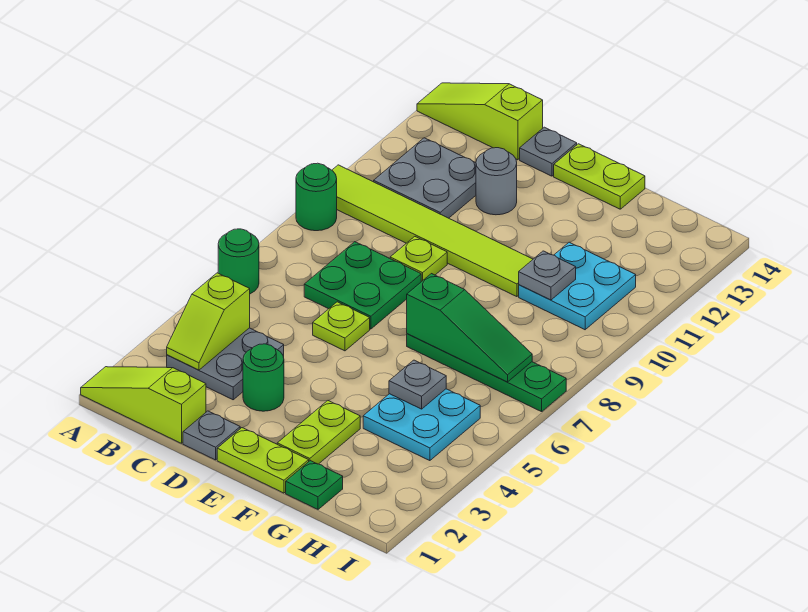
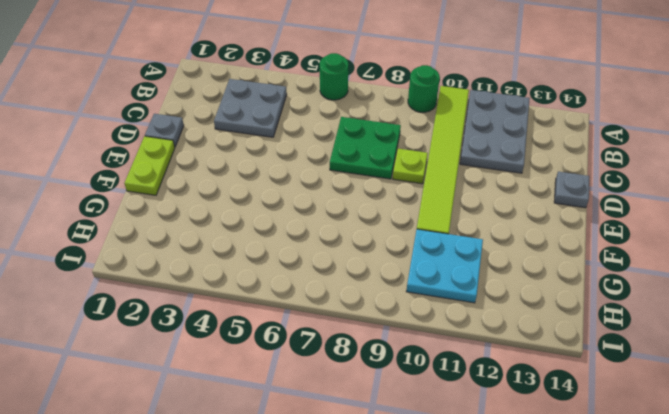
grey plate A11:C12 level 1 -> grey plate B11:C12 level 1
none -> lime slope A1:C1 level 1 top C
none -> lime slope A14:C14 level 1 top C
none -> green round brick D3 level 1

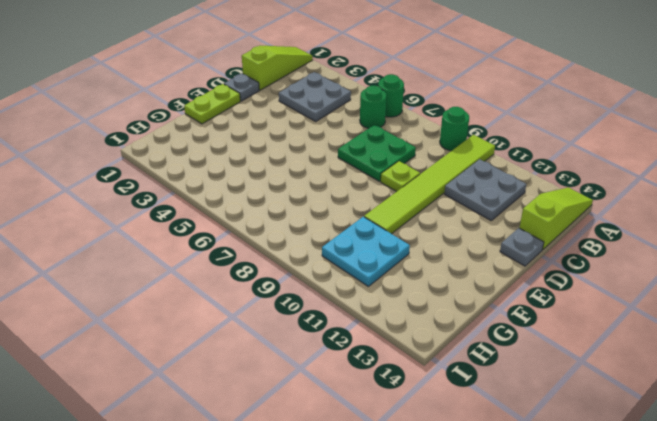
green round brick B6 level 1 -> green round brick D3 level 1
none -> lime plate D6 level 1
none -> grey round brick D12 level 1
none -> lime plate E14:F14 level 1

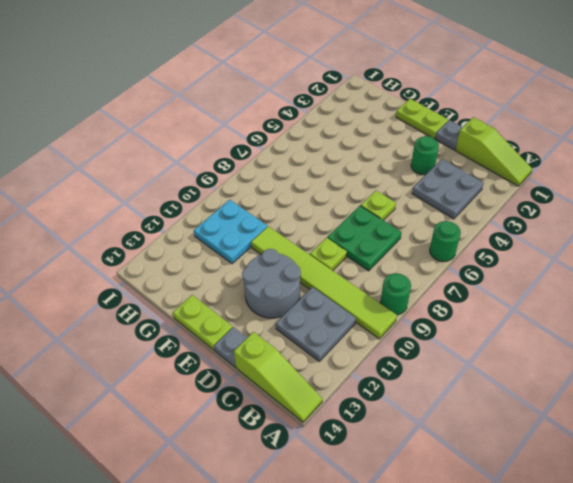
grey round brick D11:E12 level 1 -> grey round brick D12 level 1
none -> lime plate F2:F3 level 1
none -> green plate F7:I7 level 1
none -> green plate G1 level 1

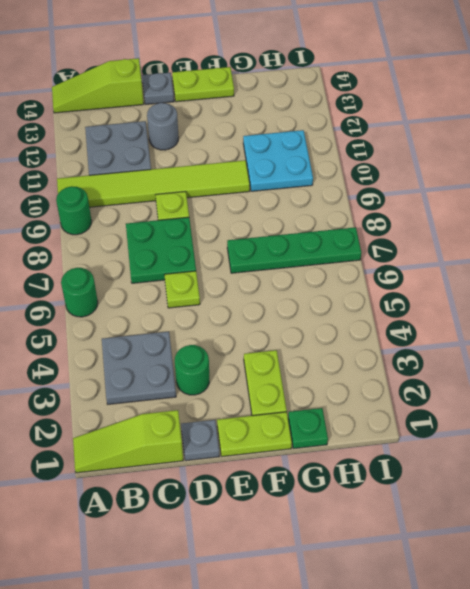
none -> cyan plate G4:H5 level 1
none -> lime slope B3:B4 level 2 top 4
none -> green slope F7:H7 level 2 top F

